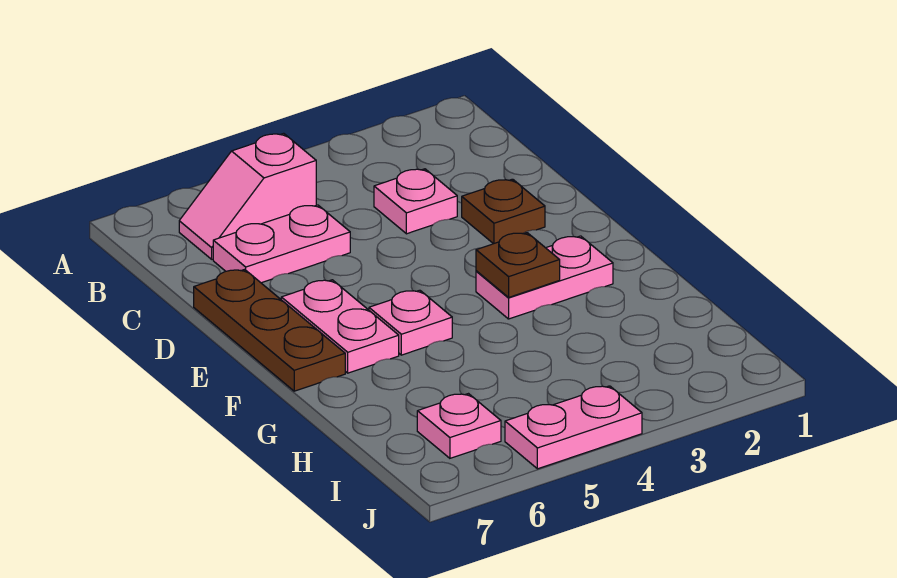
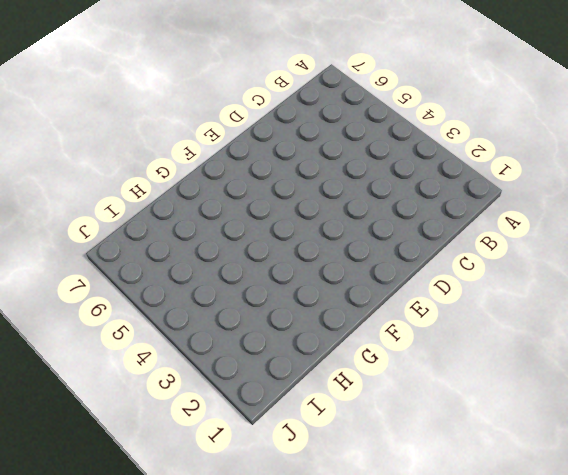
none -> pink slope B5:B6 level 1 top 5
none -> pink plate C3 level 1

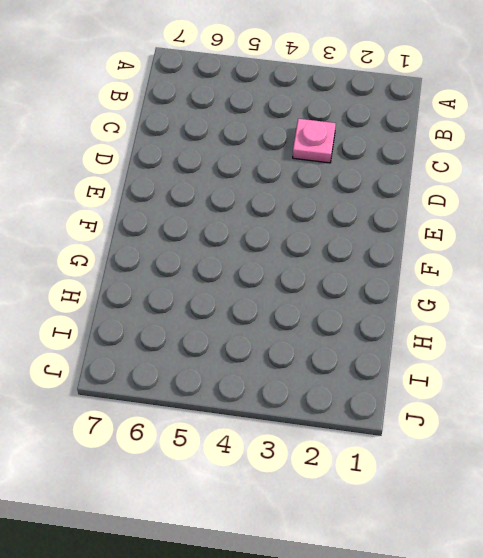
none -> pink slope B5:B6 level 1 top 5
none -> pink plate C5:C6 level 1

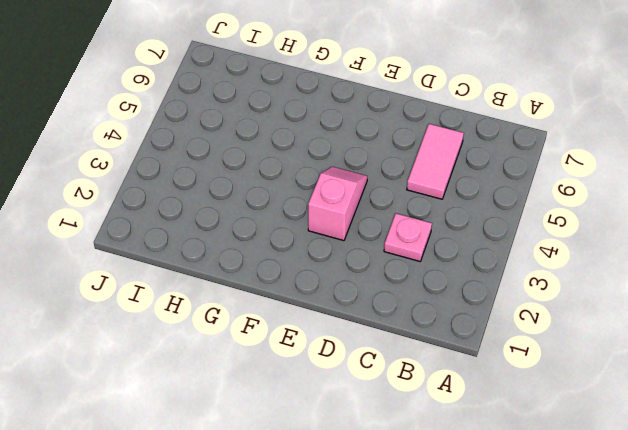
pink tile C5:C6 level 1 -> pink plate C5:C6 level 1
pink slope E3:E4 level 1 top 3 -> pink slope B5:B6 level 1 top 5
none -> brown plate D2 level 1
none -> brown plate D7:F7 level 1

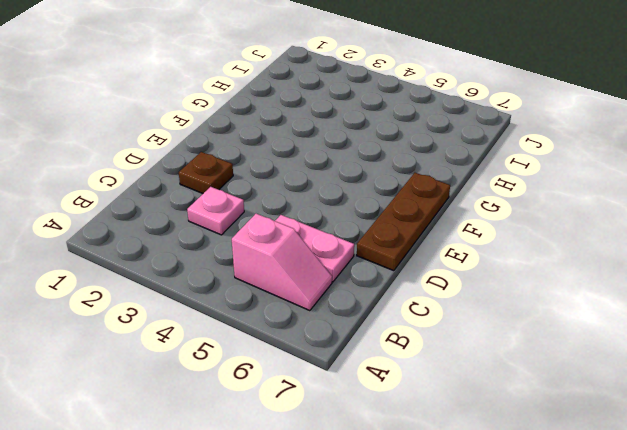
none -> pink plate E6:F6 level 1
none -> pink plate F2:F3 level 1

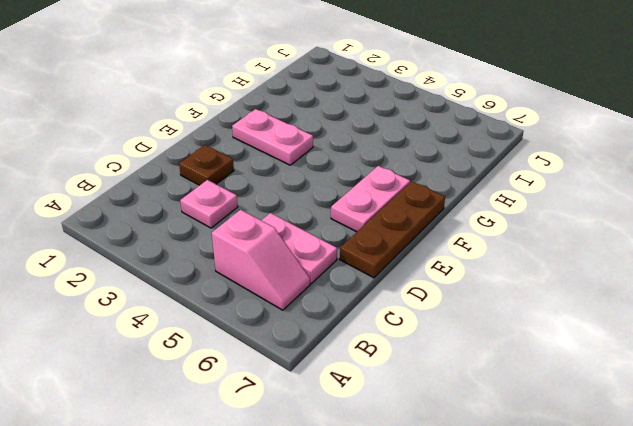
none -> pink plate F5 level 1
none -> pink plate I6 level 1

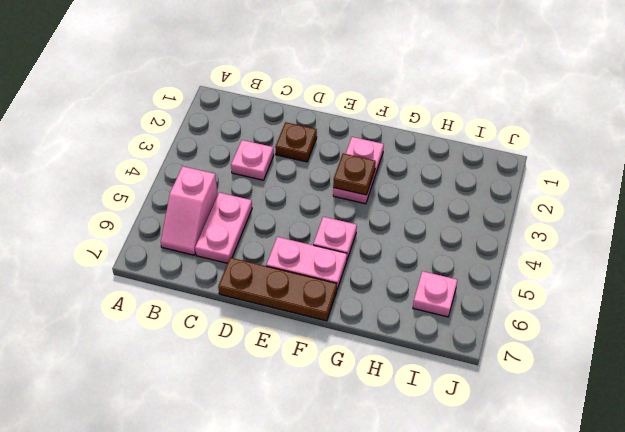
none -> pink plate J4:J5 level 1

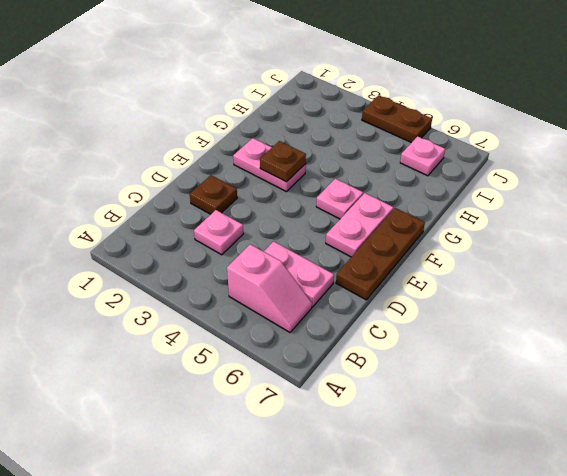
brown plate J4:J5 level 1 -> pink plate J4:J5 level 1

